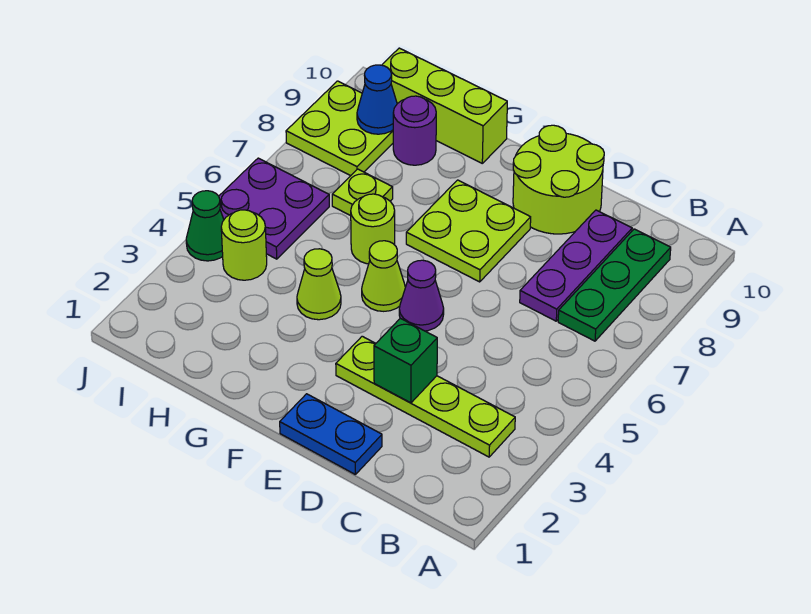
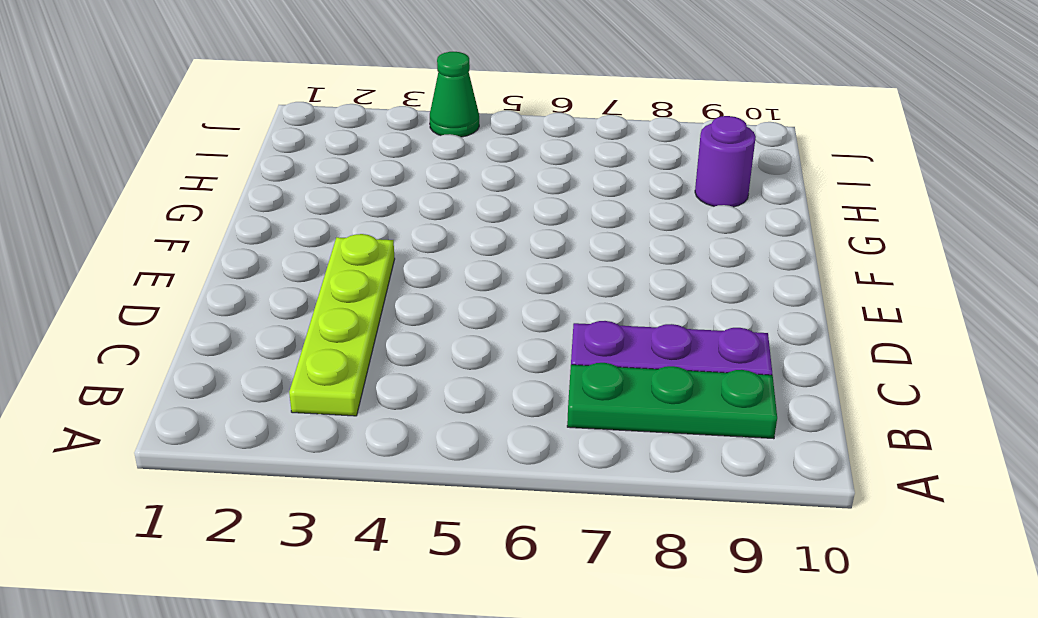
none -> blue plate D1:E1 level 1
none -> lime round brick D9:E10 level 1
none -> purple cone E5 level 1

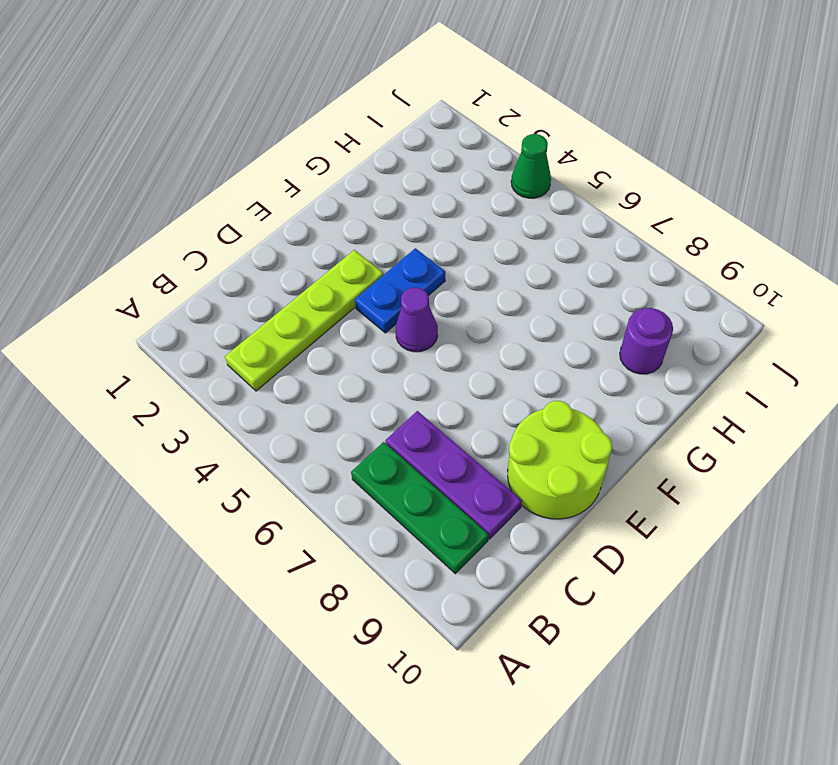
blue plate E4:F4 level 1 -> blue plate D1:E1 level 1
none -> lime plate E7:F8 level 1
none -> lime cone F5 level 1
none -> lime cone G4 level 1

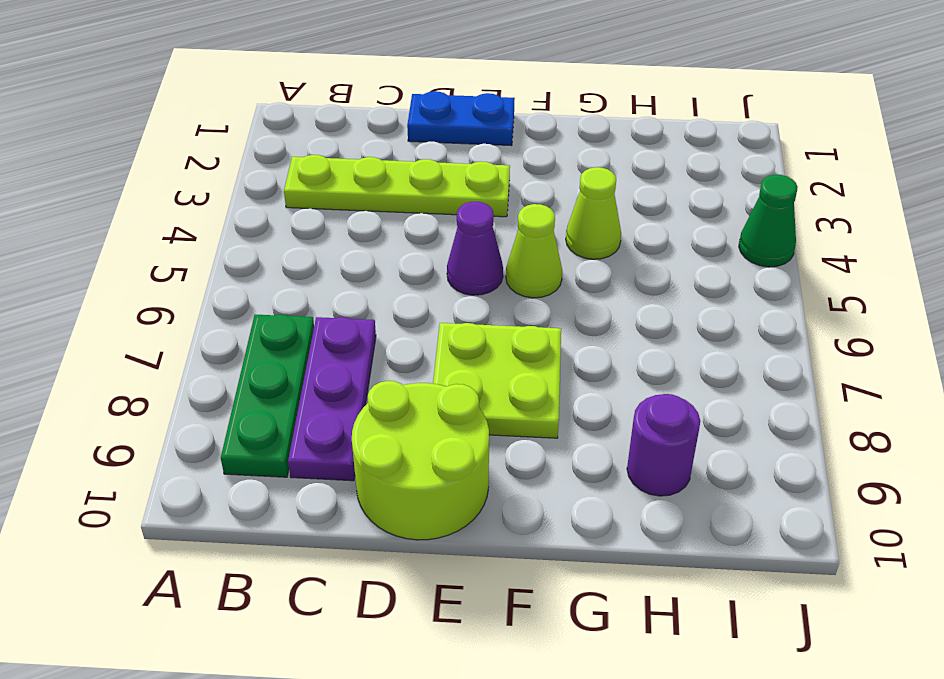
none -> lime round brick G6 level 1
none -> lime brick G10:I10 level 1
none -> lime plate H7 level 1

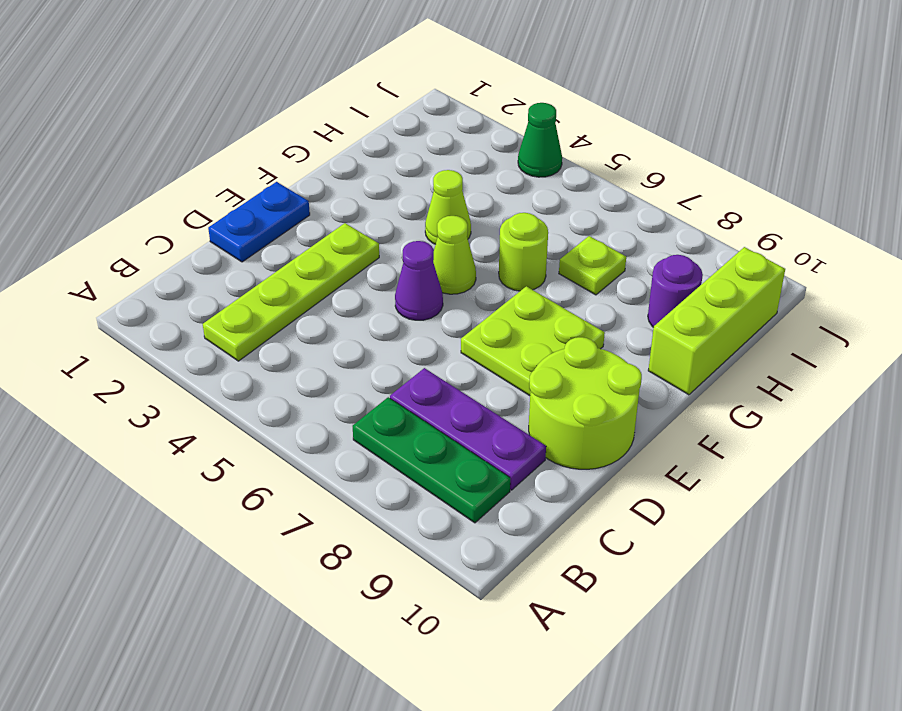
none -> lime round brick I4 level 1
none -> purple plate I5:J6 level 1
none -> lime plate I8:J9 level 1

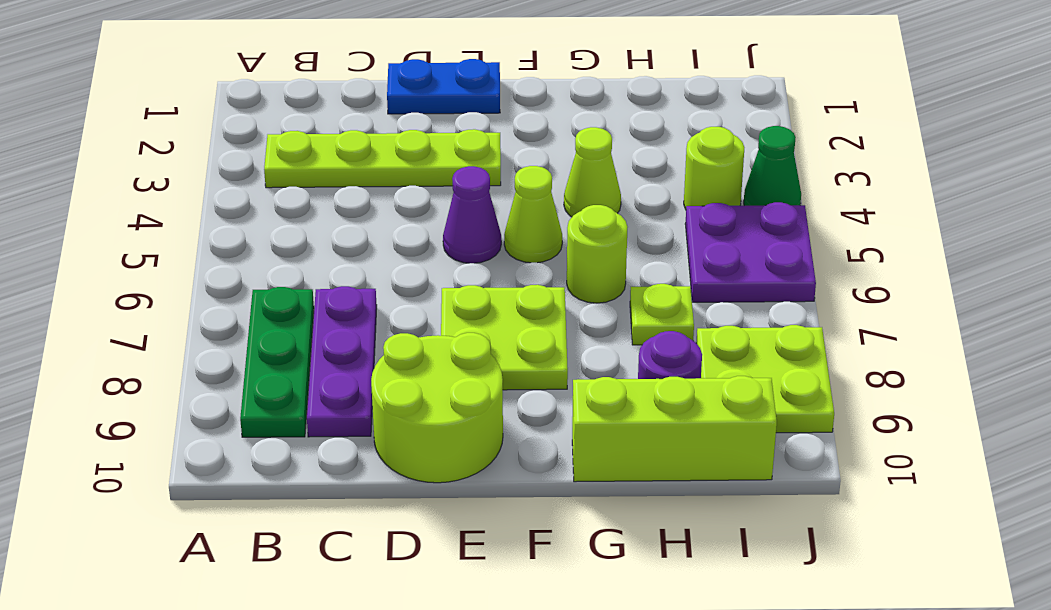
none -> green brick D3 level 2
none -> blue cone I9 level 2

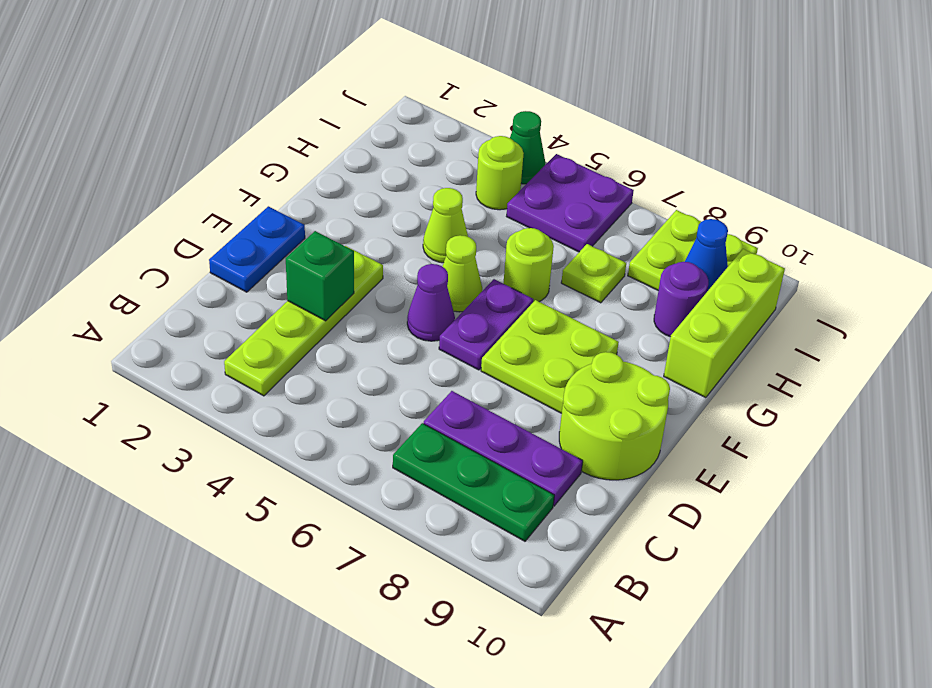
purple plate E6:F6 level 1 -> none

